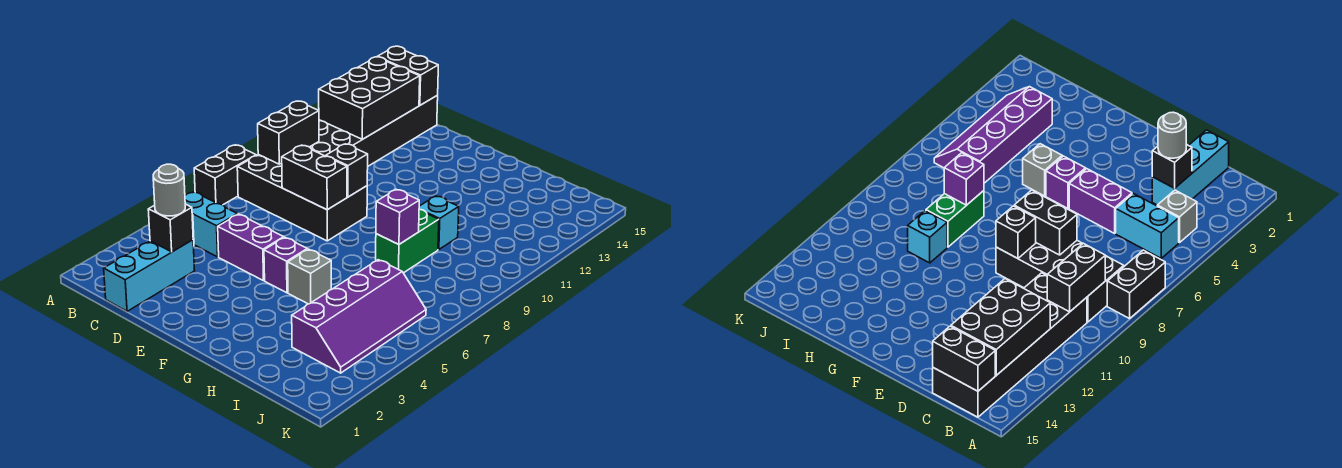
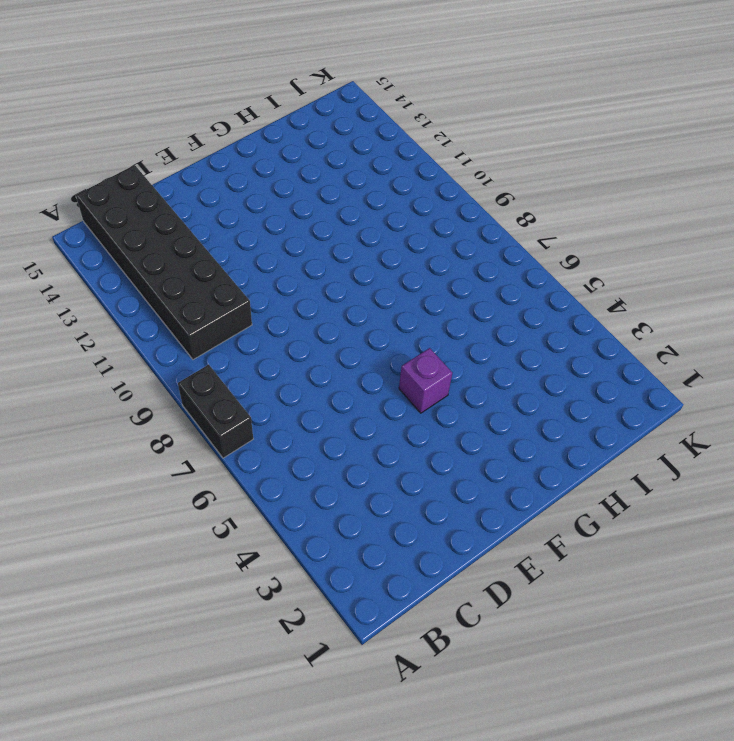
none -> grey brick B4 level 1
none -> cyan brick B5:C5 level 1
none -> black brick B8:E9 level 1

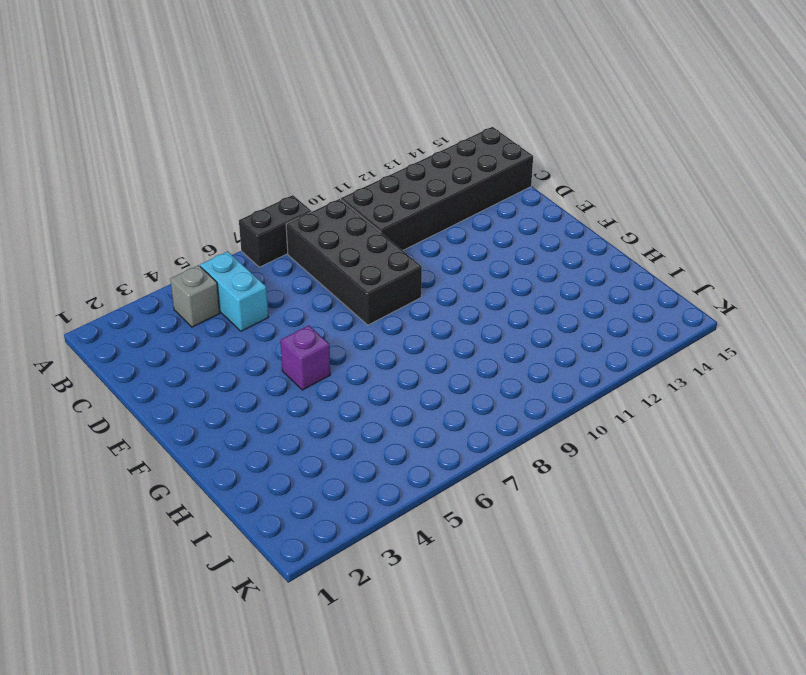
none -> cyan brick C1:C3 level 1
none -> purple brick D5:E5 level 1
none -> grey brick G5 level 1

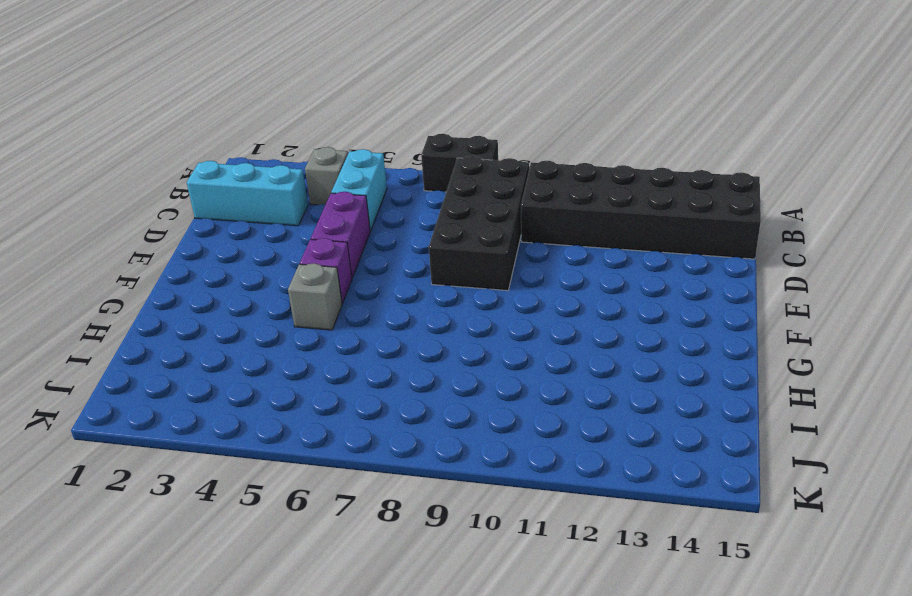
none -> green brick H8:H9 level 1
none -> cyan brick H10 level 1
none -> purple slope I3:J6 level 1 top I

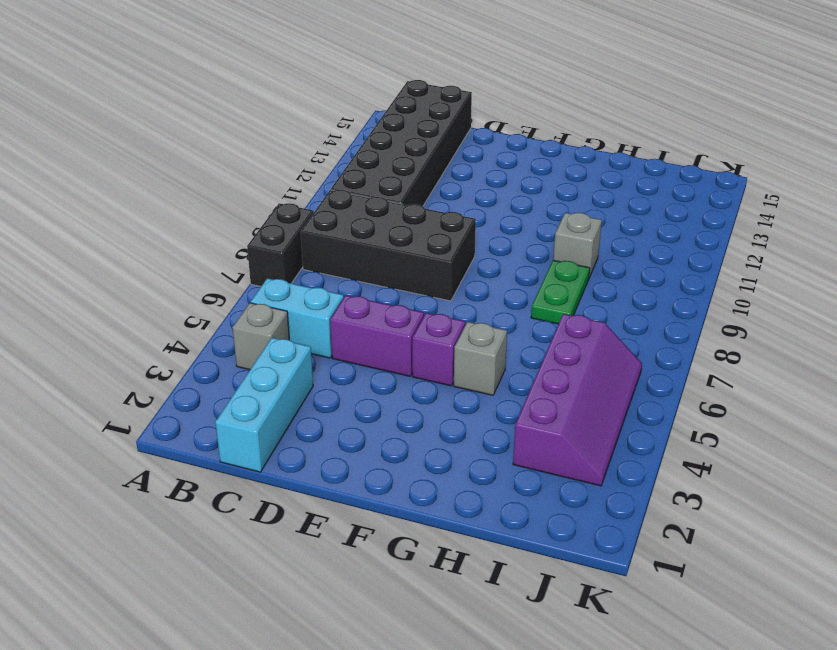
green plate H8:H9 level 1 -> green brick H8:H9 level 1
grey brick H10 level 1 -> cyan brick H10 level 1
none -> black brick B9:B10 level 2
none -> black brick B12:C14 level 2
none -> black brick B15:C15 level 2

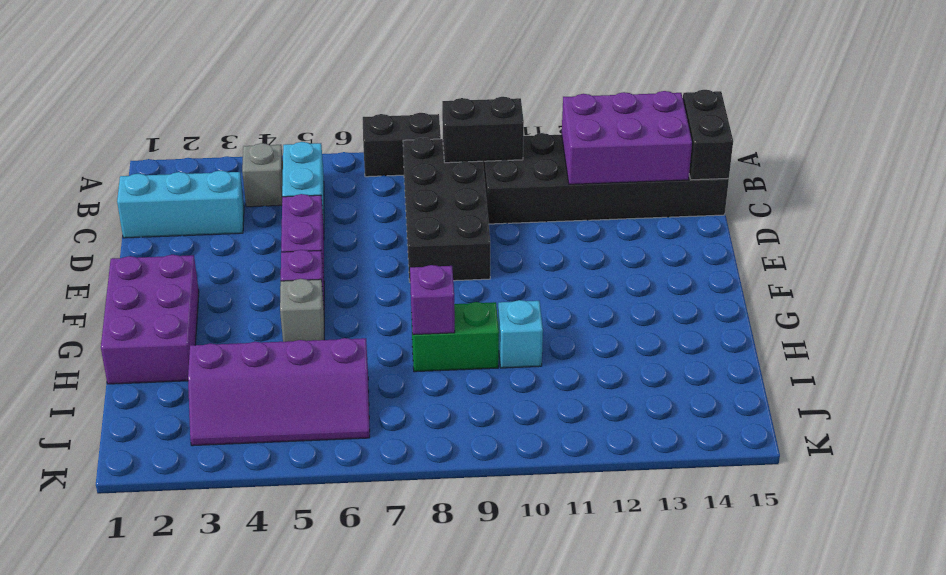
purple brick B12:C14 level 2 -> black brick B12:C14 level 2
purple brick F1:H2 level 1 -> none
none -> black brick C3 level 2
none -> black brick D8:E8 level 2
none -> black brick E9 level 2

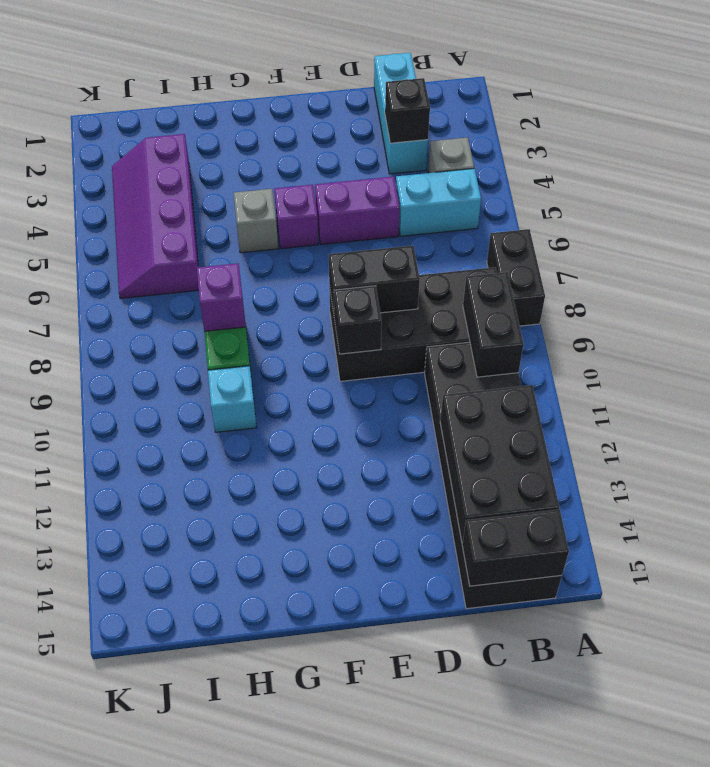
none -> grey round brick C3 level 3

